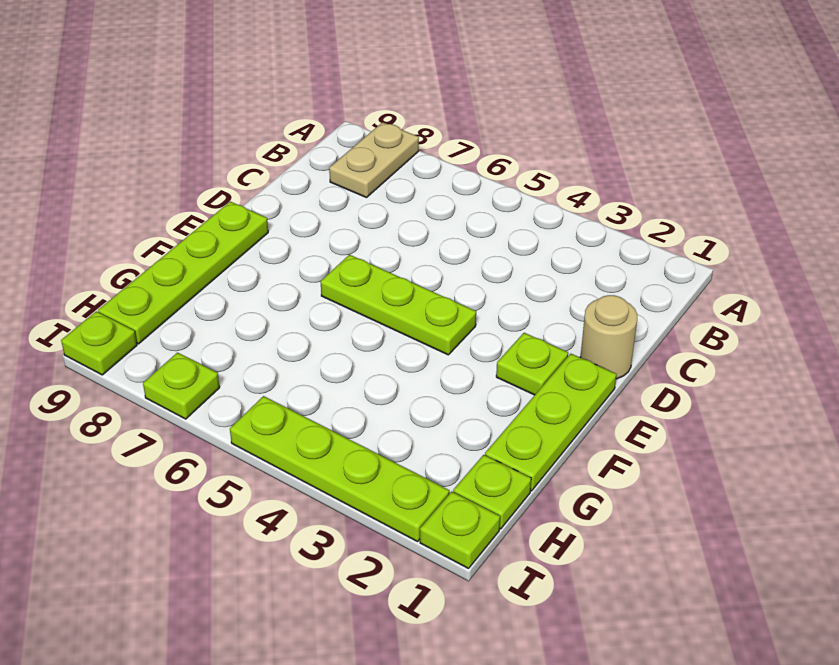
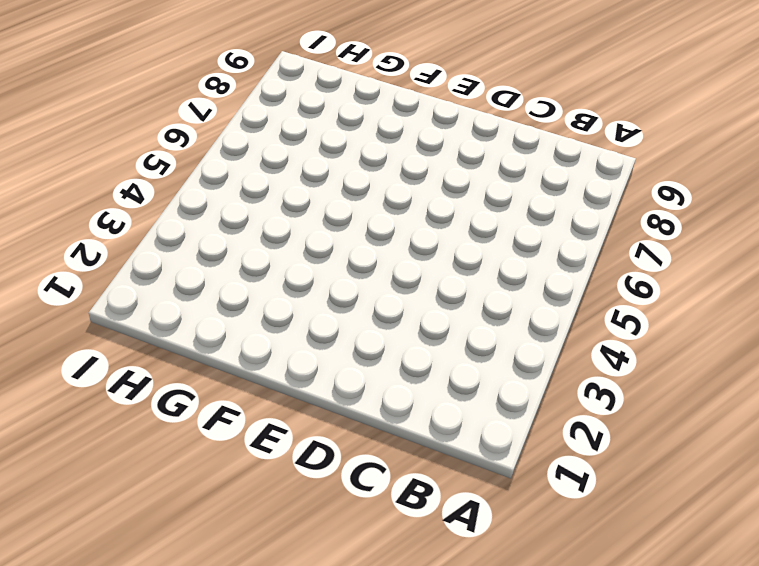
none -> tan plate A8:B8 level 1
none -> tan round brick D1 level 1

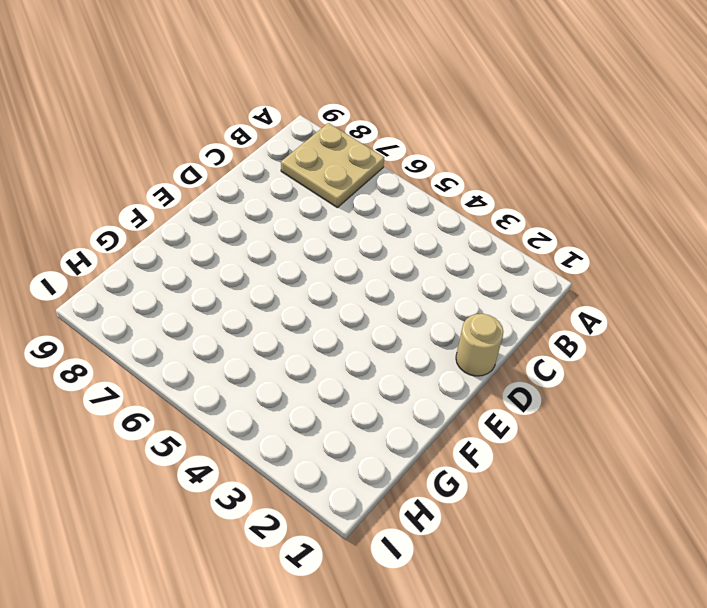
tan plate A7:B8 level 1 -> tan plate A8:B8 level 1
none -> lime plate E1:G1 level 1
none -> lime plate E2 level 1

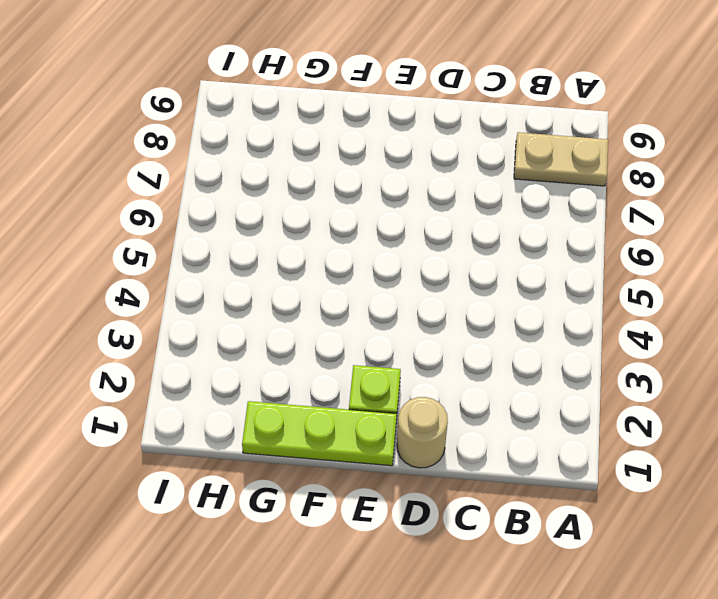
none -> lime plate E4:E6 level 1
none -> lime plate E9:H9 level 1

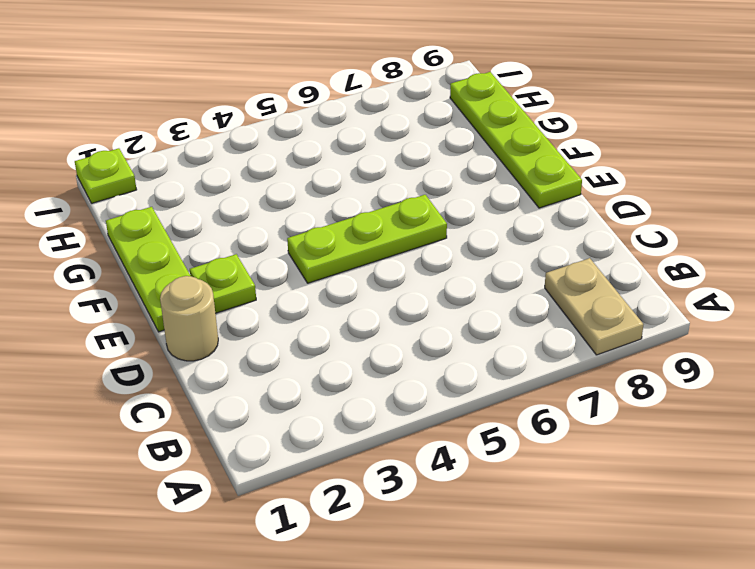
none -> lime plate H1 level 1
none -> lime plate I2:I5 level 1

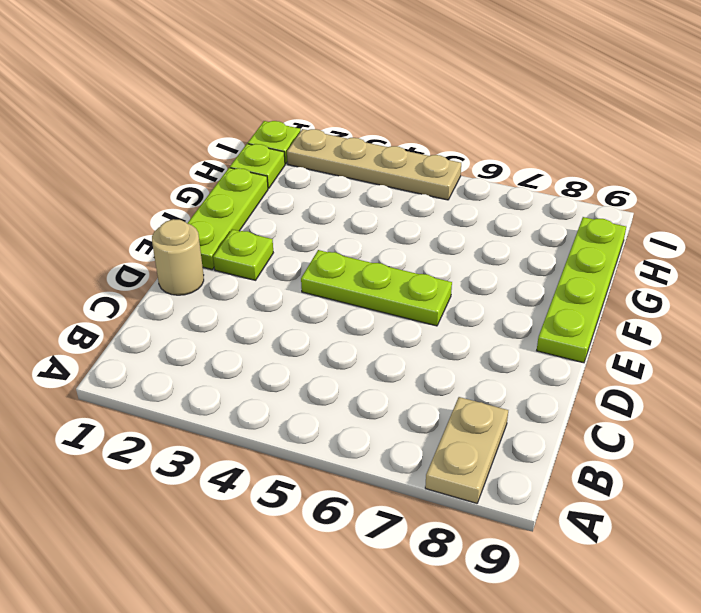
tan plate I2:I5 level 1 -> lime plate I2:I5 level 1
none -> lime plate I7 level 1
none -> lime plate I9 level 1

